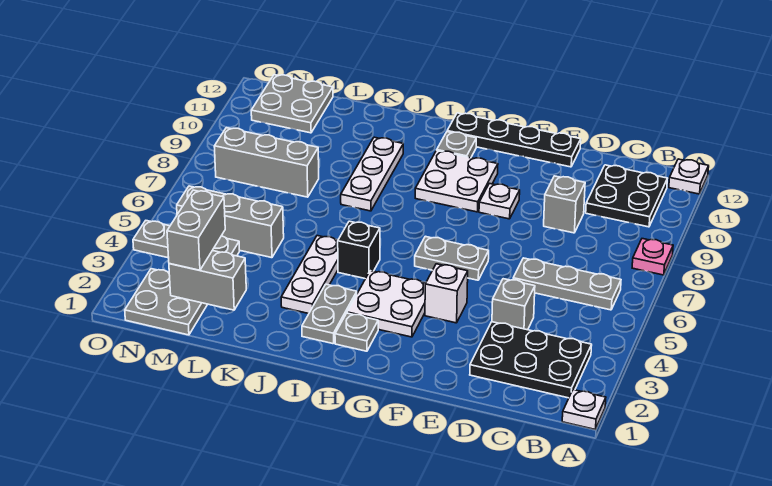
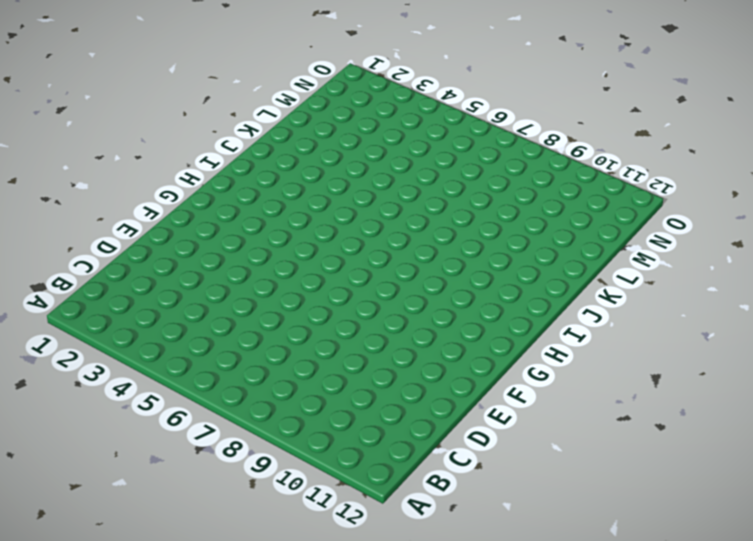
none -> white plate A1 level 1
none -> pink plate A8 level 1
none -> white plate A12 level 1

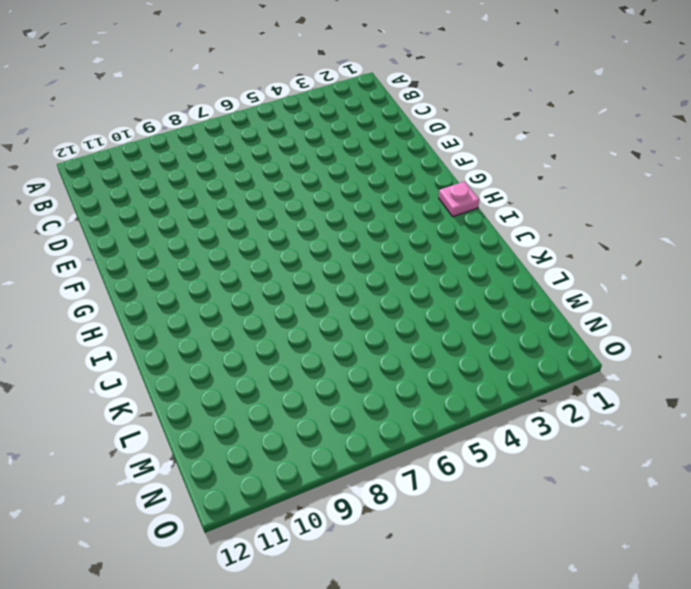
pink plate H1 level 1 -> pink plate A8 level 1
none -> white plate A1 level 1
none -> white plate A12 level 1
none -> black plate B2:D3 level 1

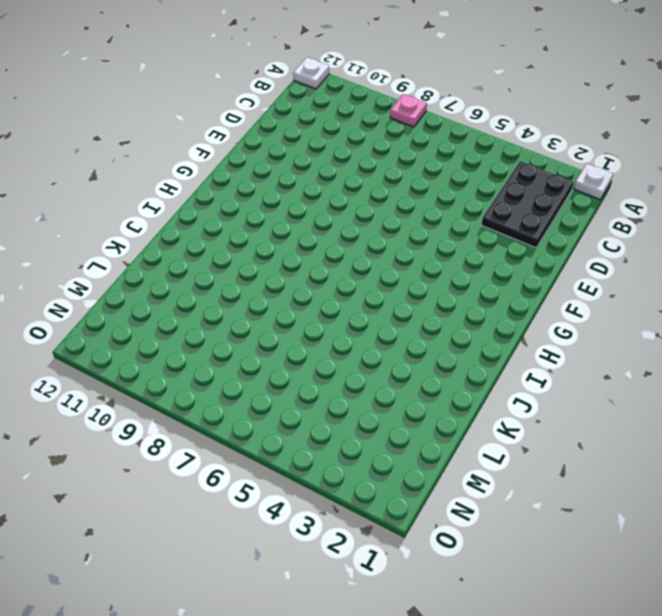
none -> grey plate B6:D6 level 1
none -> black plate B10:C11 level 1
none -> grey brick D4 level 1

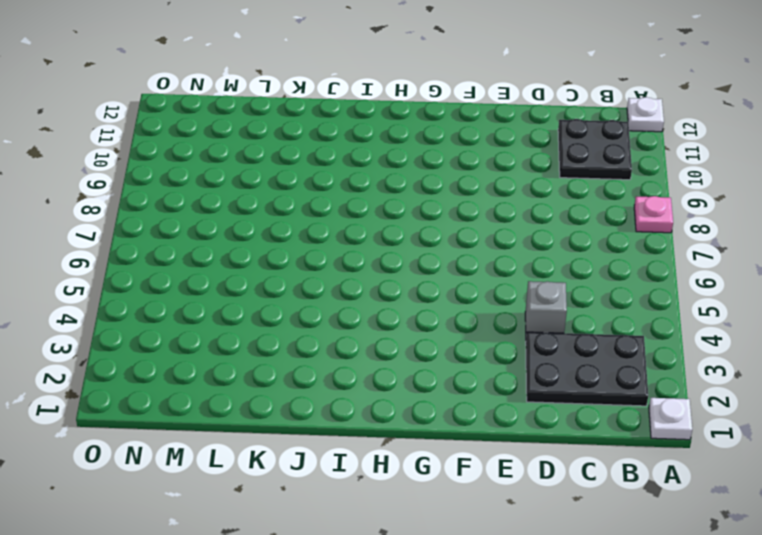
none -> grey plate B6:D6 level 1
none -> grey brick D9 level 1
none -> black plate E12:H12 level 1

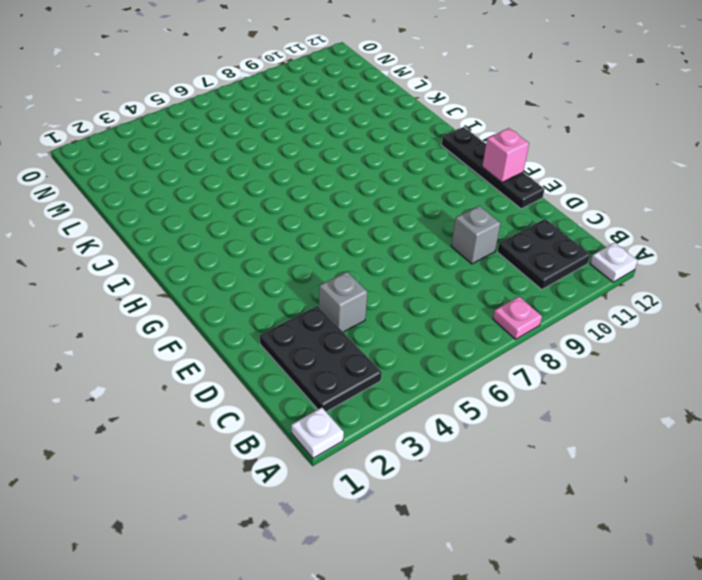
pink brick F12 level 2 -> none
none -> grey plate B6:D6 level 1
none -> white brick F4 level 1
none -> grey plate F6:G6 level 1

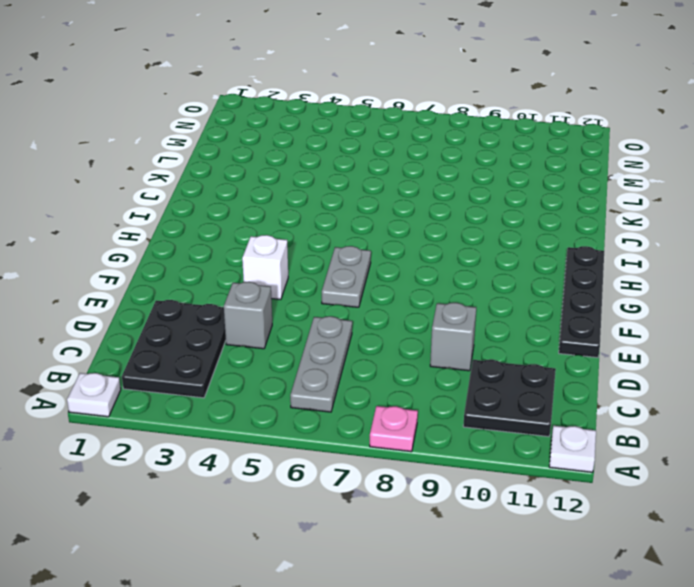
none -> white plate F9 level 1
none -> white plate G3:H4 level 1
none -> white plate G9:H10 level 1

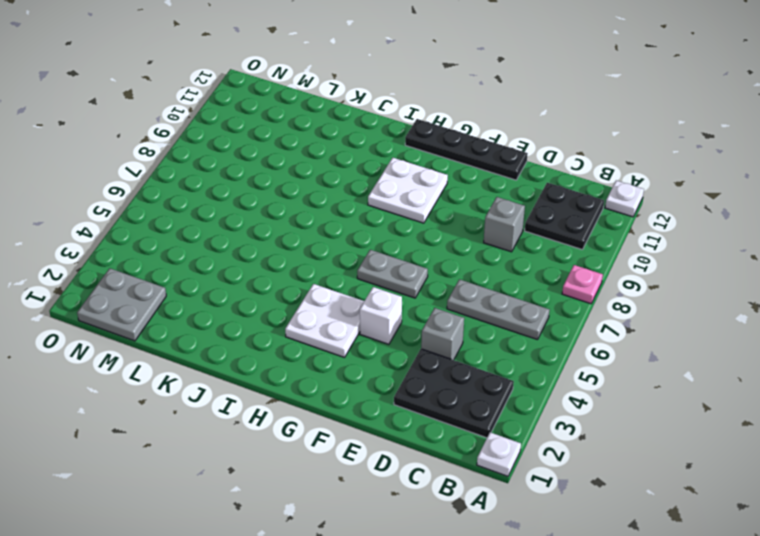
none -> white plate F9 level 1
none -> grey plate H2 level 1
none -> grey plate H11 level 1

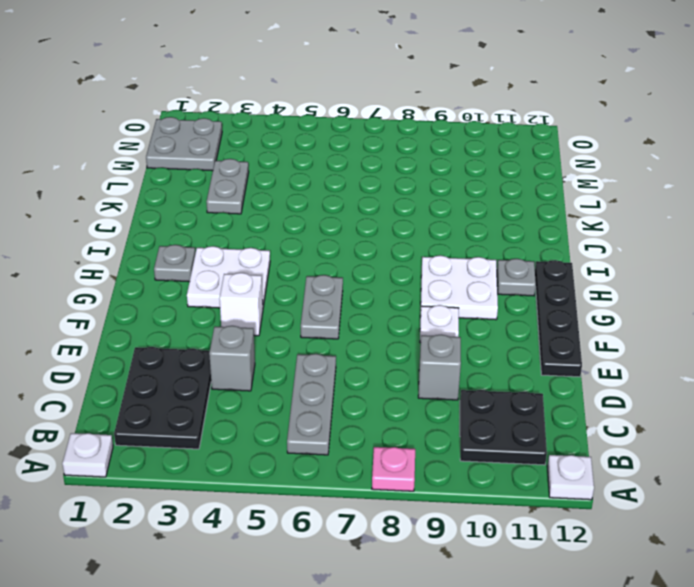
grey plate K3:L3 level 1 -> grey plate I2:I3 level 1
none -> black brick I5 level 1
none -> white plate J3:J5 level 1
none -> white plate J8:J10 level 1

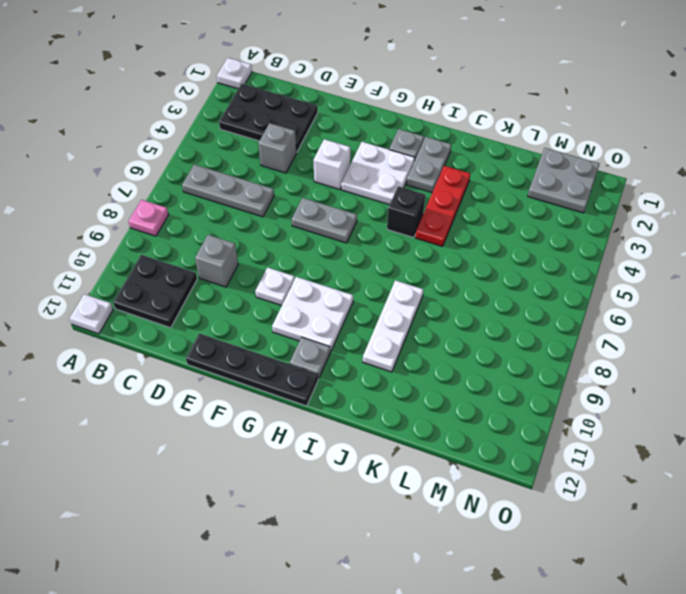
red plate J3:J5 level 1 -> white plate J3:J5 level 1
none -> grey brick L5:N5 level 1
none -> grey brick L8:N8 level 1
none -> grey plate M4:O4 level 1

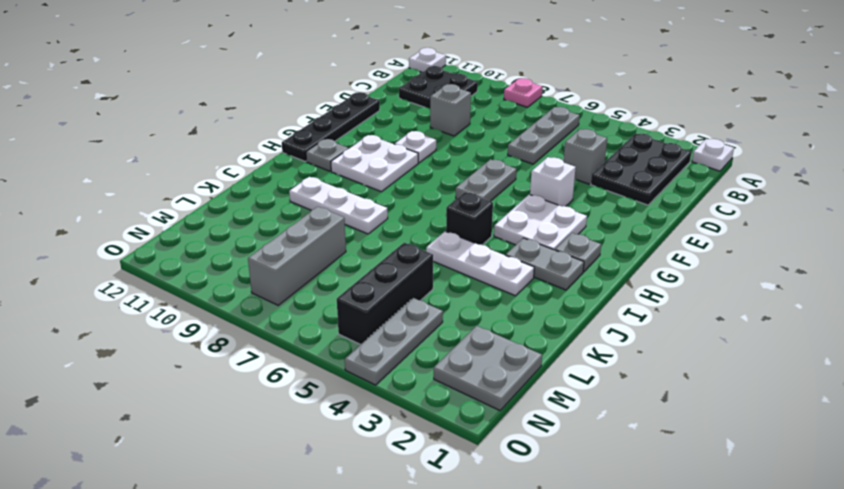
black brick L5:N5 level 1 -> grey brick L5:N5 level 1
none -> grey plate M11:N12 level 1
none -> grey brick L2:M2 level 2
none -> grey brick M2:M3 level 3

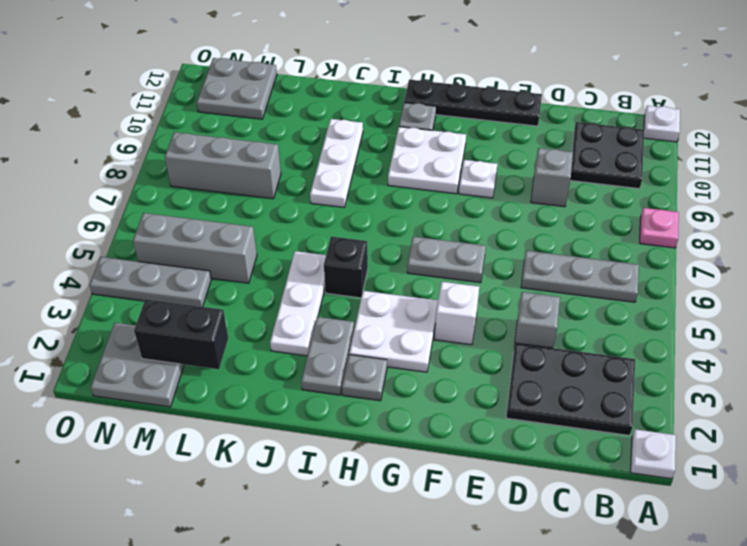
black brick L2:M2 level 2 -> grey brick L2:M2 level 2
none -> grey brick M2:M3 level 3

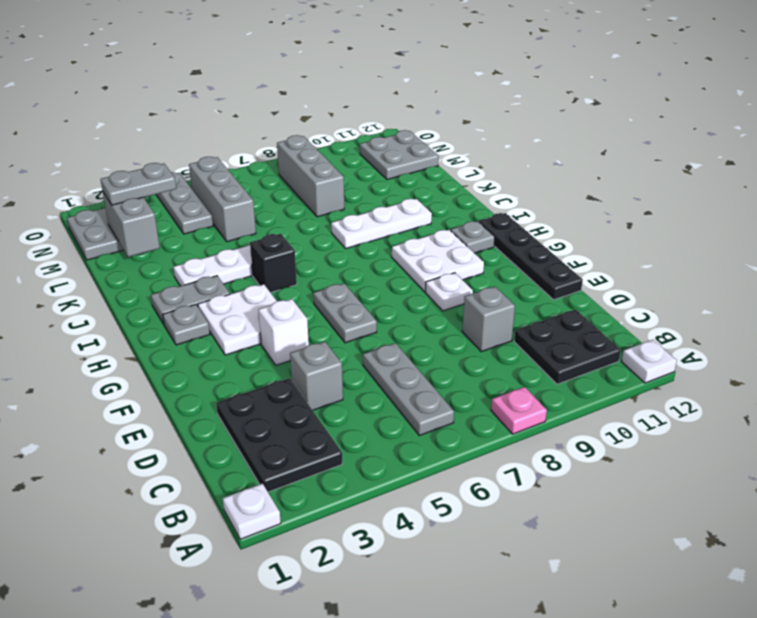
grey plate M2:M3 level 3 -> grey brick M2:M3 level 3

